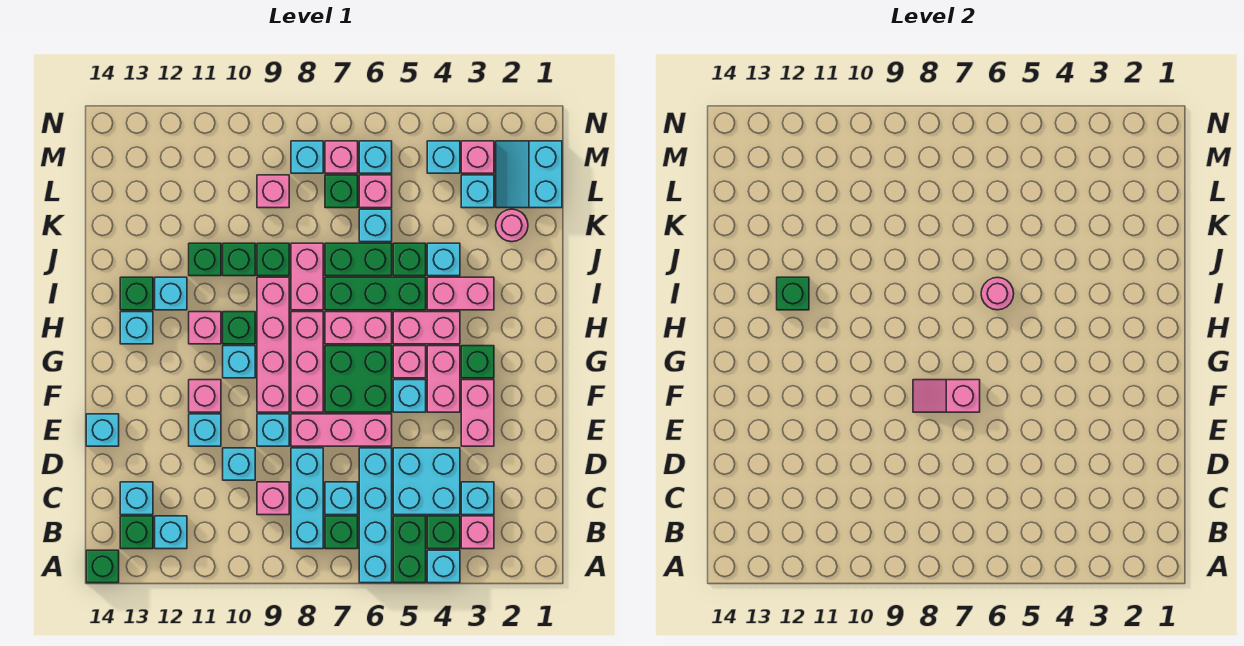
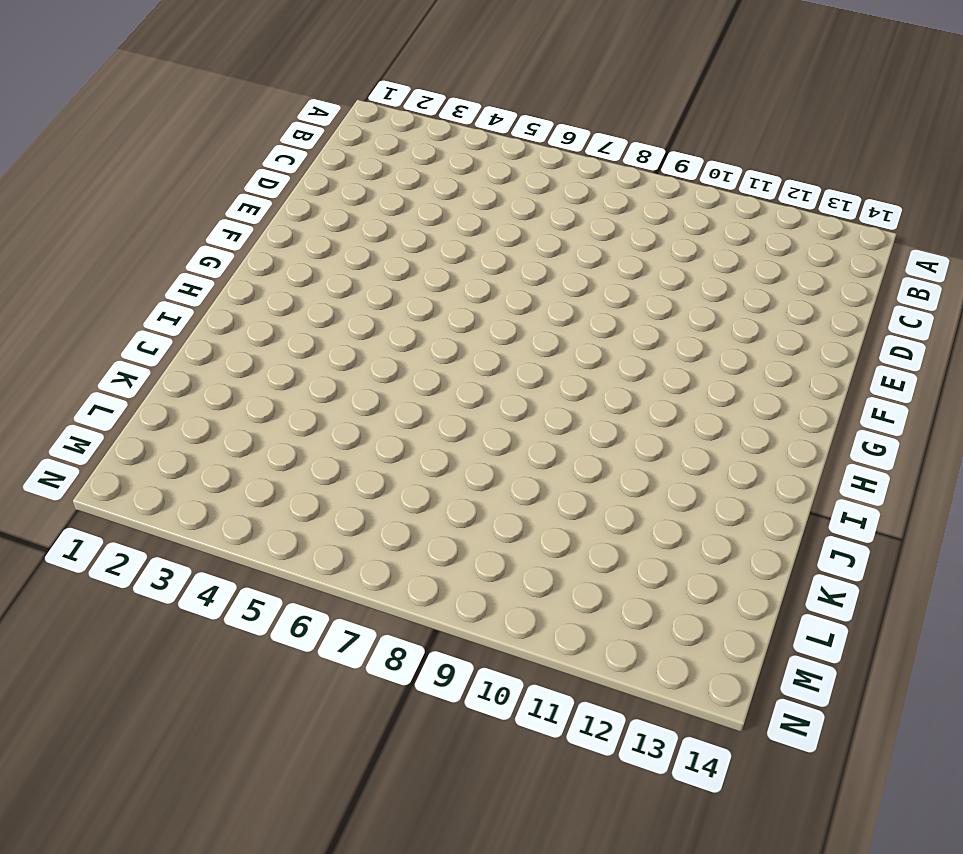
none -> cyan brick A4 level 1
none -> green brick A5:B5 level 1
none -> cyan brick A6:D6 level 1
none -> green brick A14 level 1

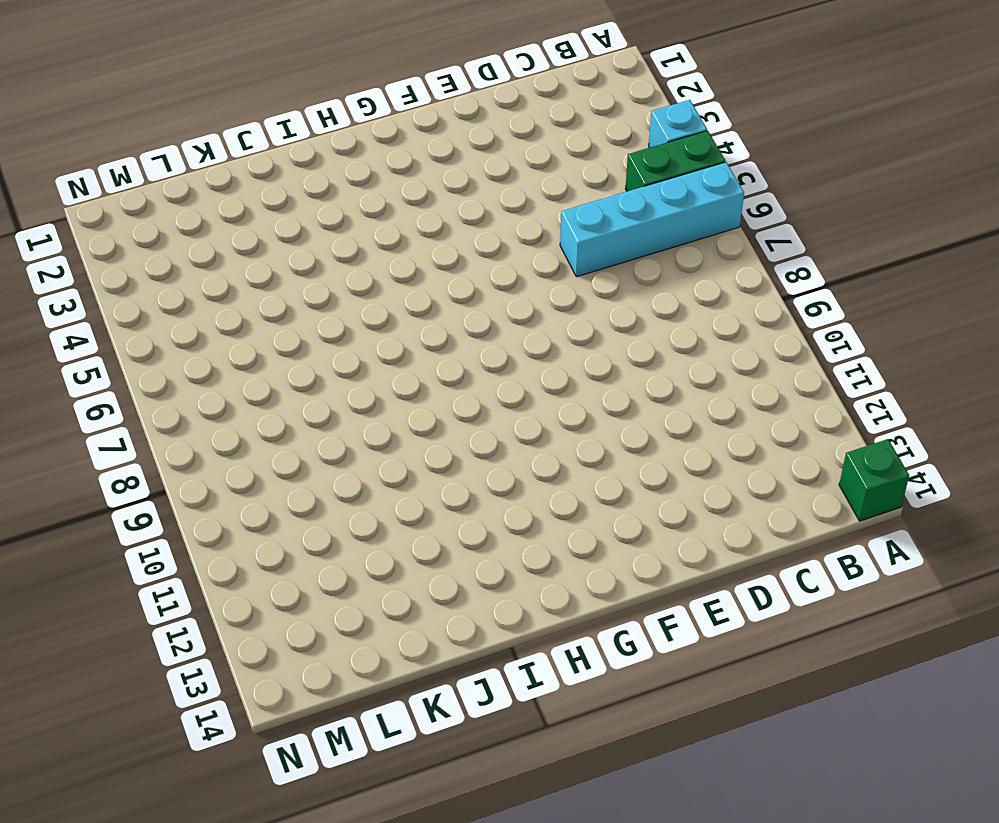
none -> pink brick B3 level 1
none -> green brick B4 level 1
none -> green brick B7 level 1
none -> cyan brick B8:D8 level 1

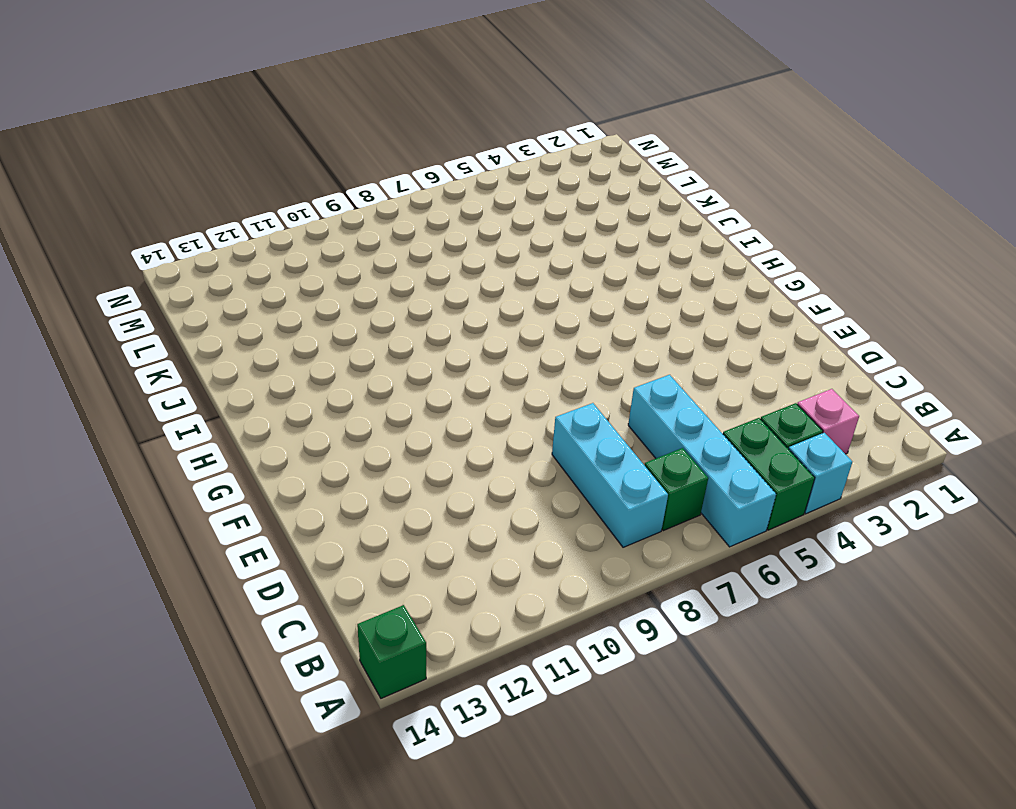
none -> cyan brick B12 level 1
none -> green brick B13 level 1
none -> cyan brick C3 level 1
none -> cyan brick C4:D5 level 1

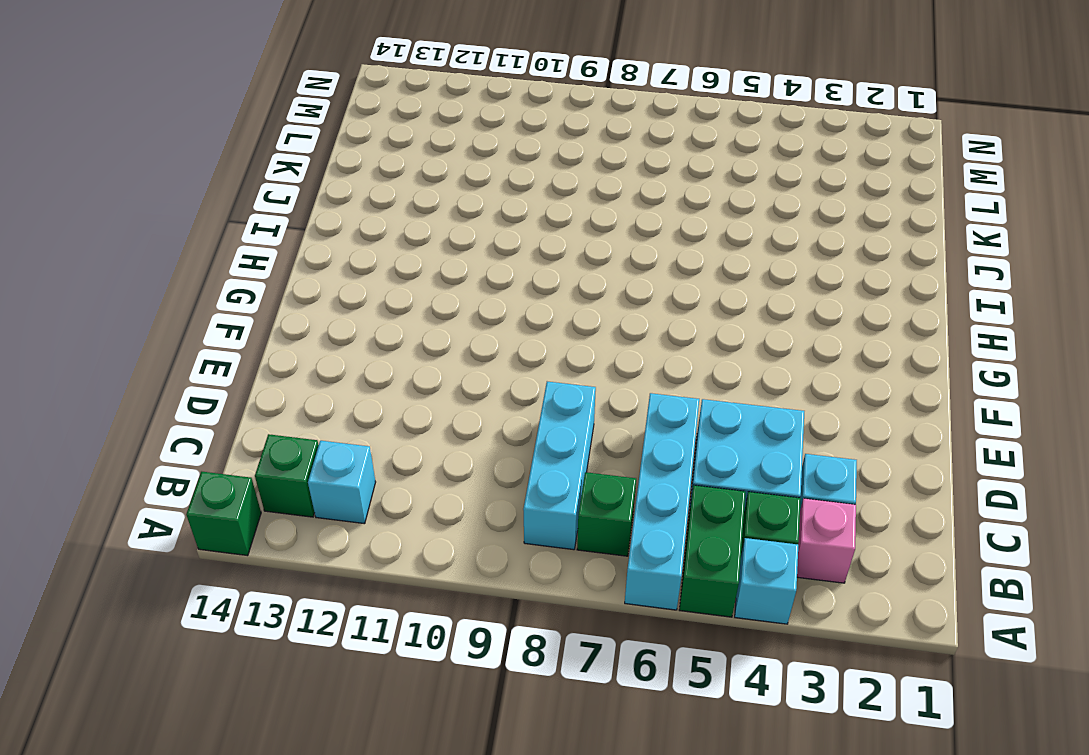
none -> cyan brick C7 level 1
none -> pink brick C9 level 1
none -> cyan brick C13 level 1
none -> cyan brick D10 level 1

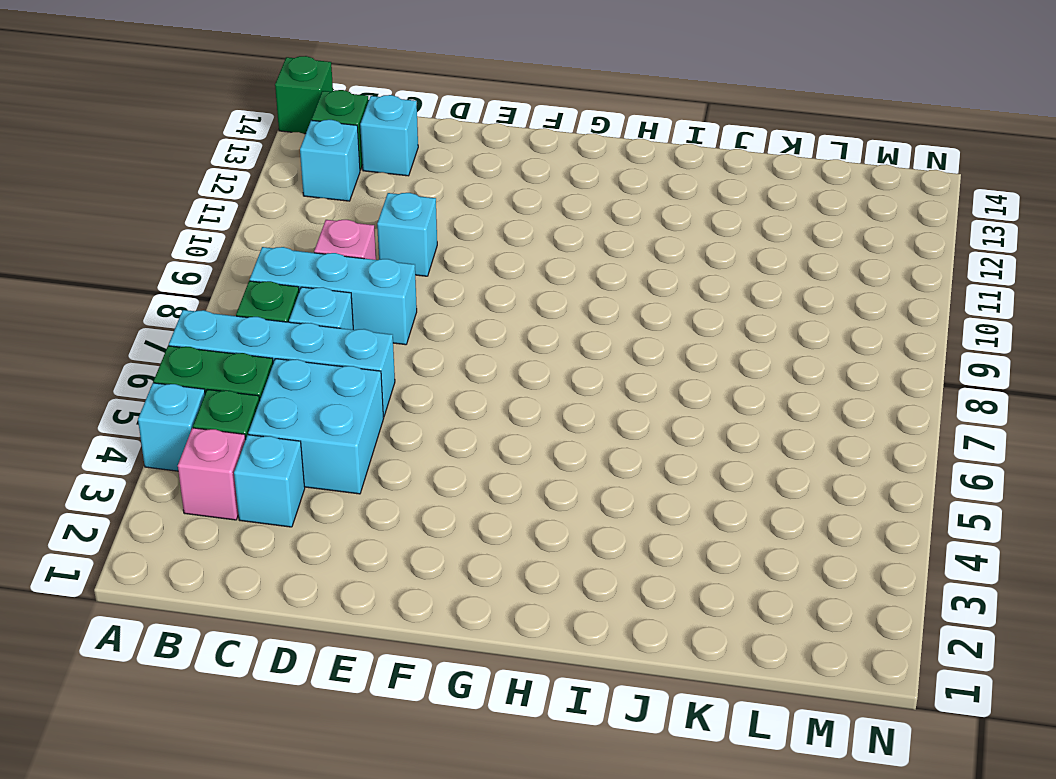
none -> pink brick E3:F3 level 1
none -> pink brick E6:E8 level 1
none -> cyan brick E9 level 1
none -> cyan brick E11 level 1

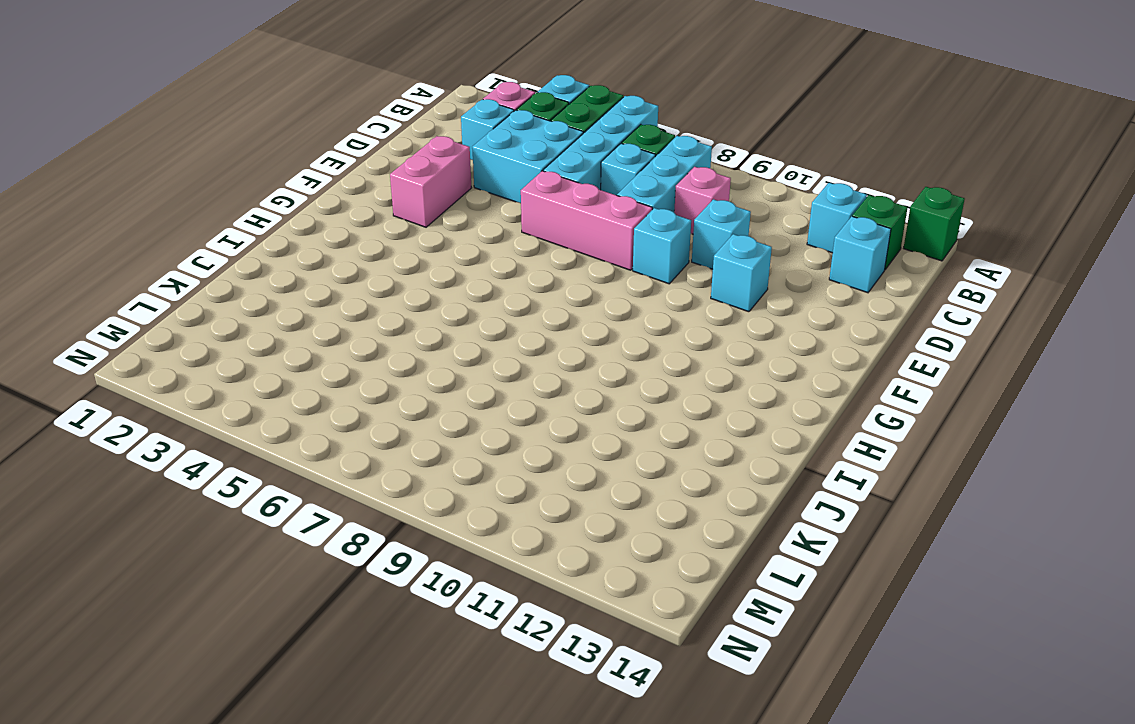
none -> cyan brick E14 level 1
none -> pink brick F4:G4 level 1
none -> cyan brick F5 level 1
none -> green brick F6:G7 level 1

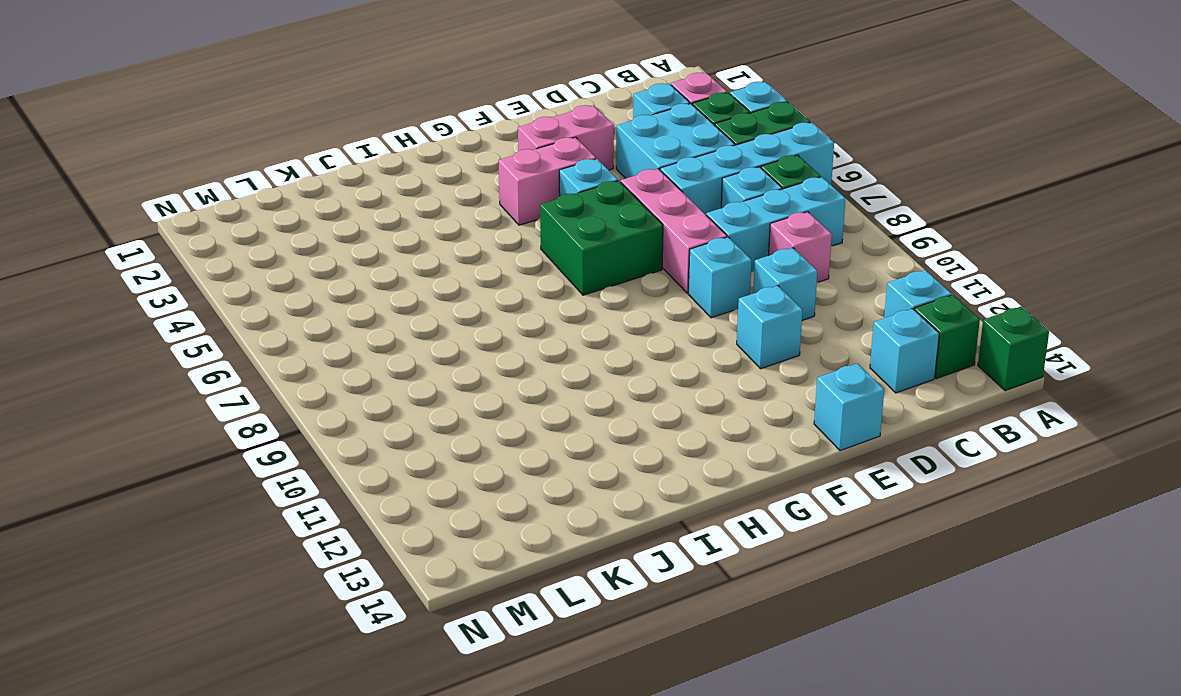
none -> pink brick F8:H8 level 1
none -> pink brick F9:I9 level 1
none -> pink brick F11 level 1
none -> green brick G3 level 1

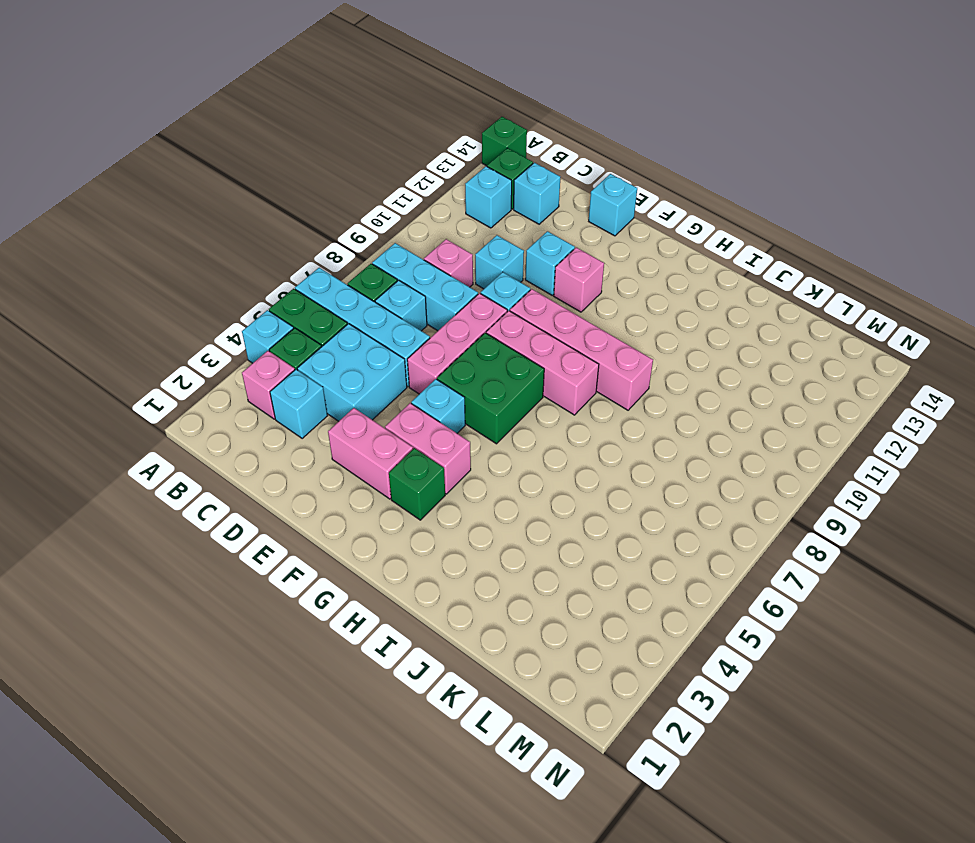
none -> pink brick G5 level 1
none -> cyan brick G10 level 1
none -> pink brick H4:H5 level 1
none -> pink brick H6:H7 level 1

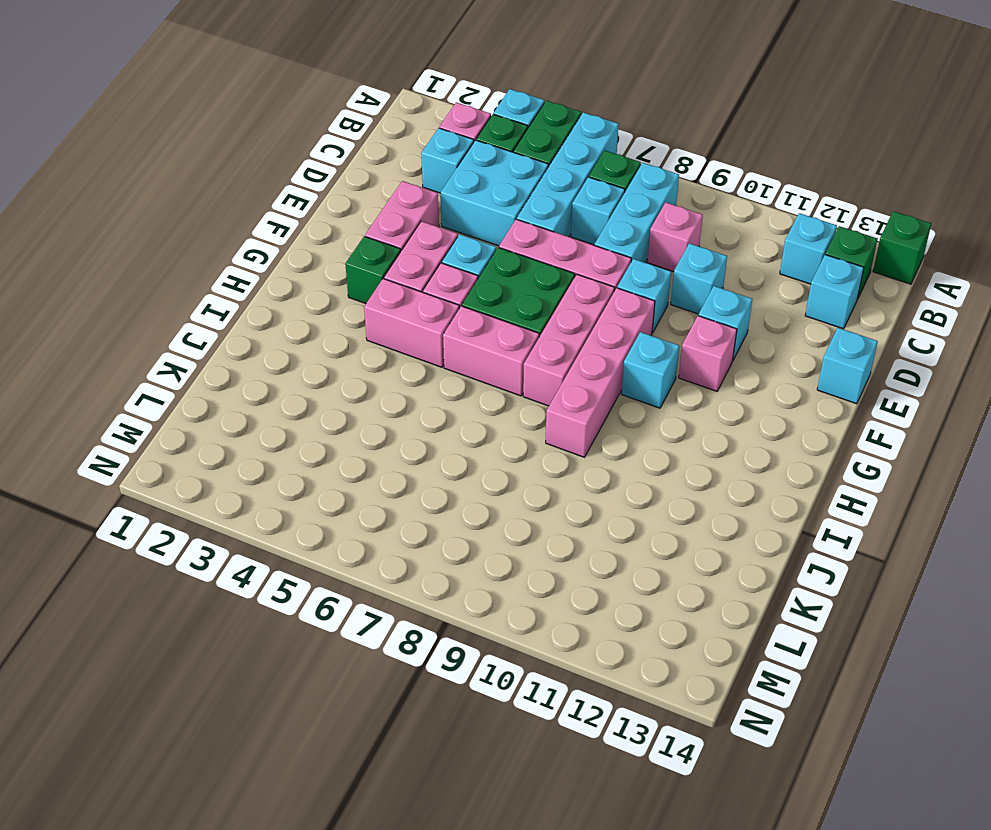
none -> green brick H10 level 1
none -> pink brick H11 level 1
none -> cyan brick H13 level 1
none -> pink brick I3:I4 level 1

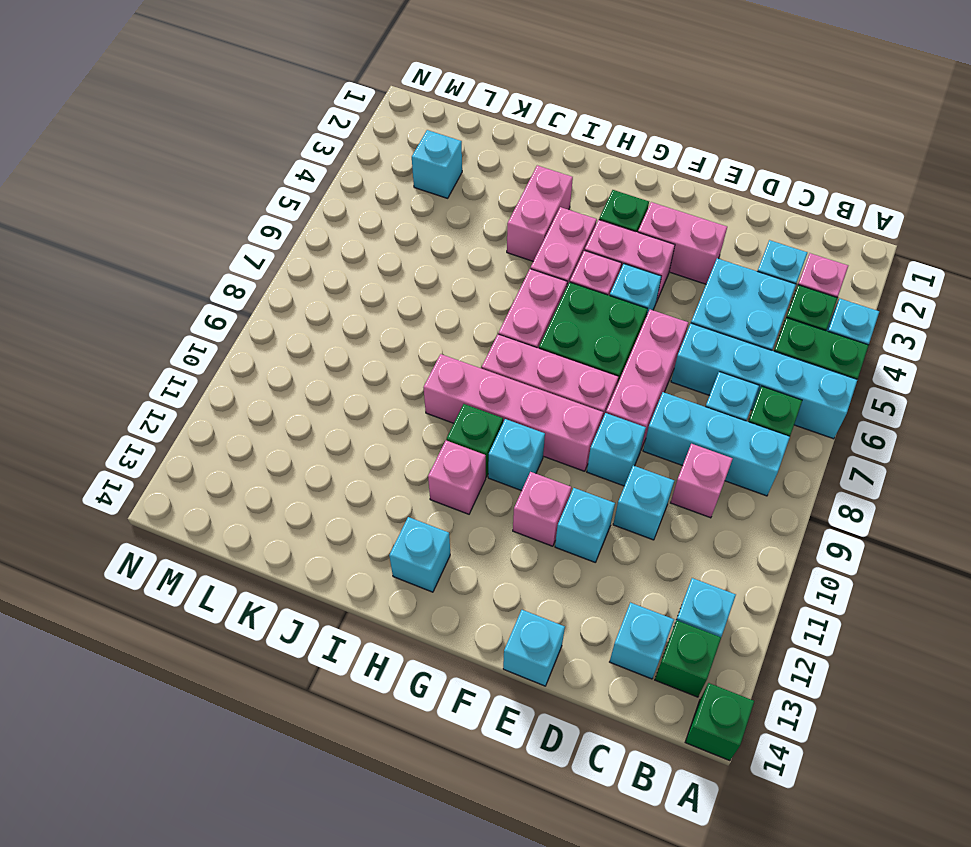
none -> green brick I5:I7 level 1
none -> pink brick I8:J8 level 1
none -> cyan brick I12 level 1
none -> green brick I13 level 1

